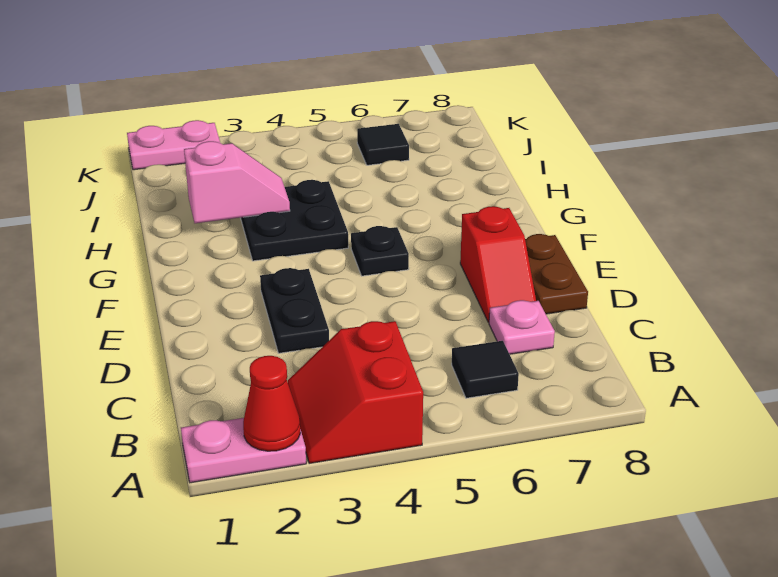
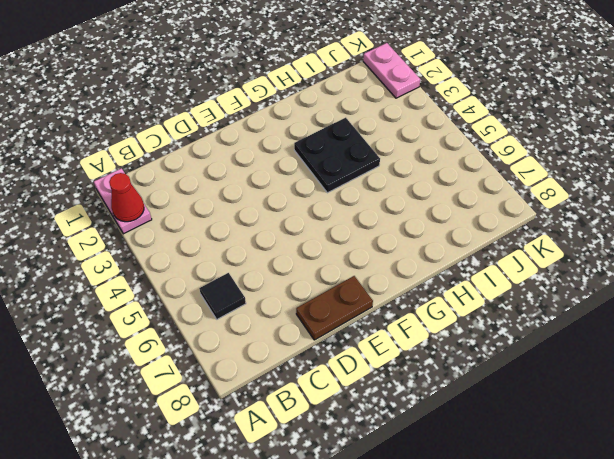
none -> red slope A3:B4 level 1 top 4
none -> pink plate C7 level 1
none -> black plate D3:E3 level 1

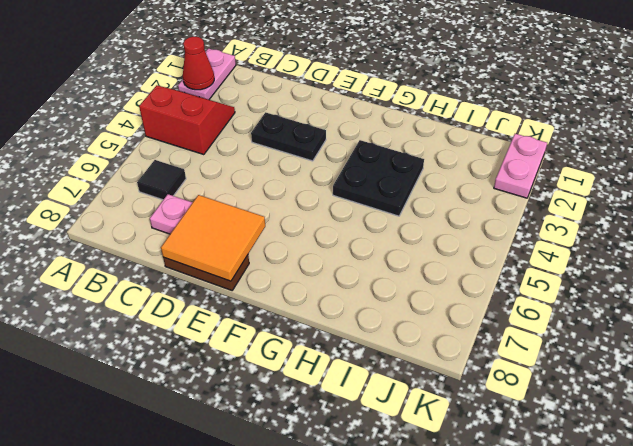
orange tile D7:E8 level 2 -> none
none -> red slope D7:E7 level 1 top E
none -> black plate F5 level 1
none -> black tile J6 level 1

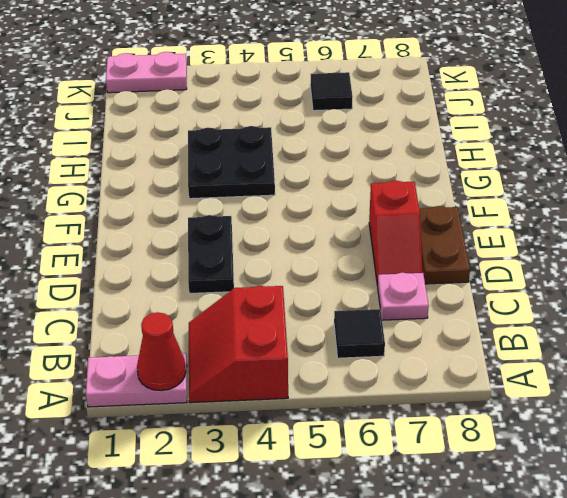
none -> black plate F5 level 1
none -> pink slope H2:H3 level 2 top 2

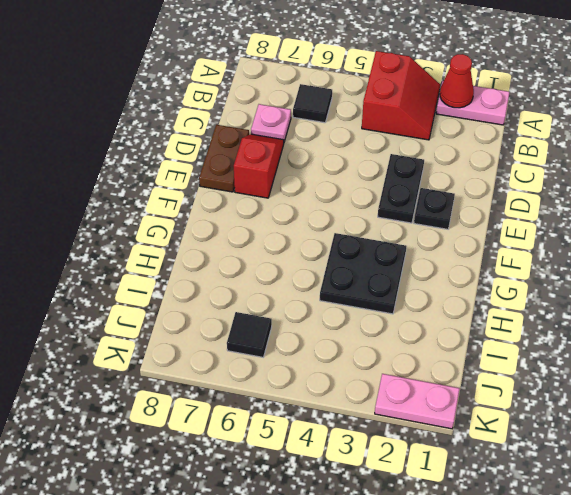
black plate E2 level 1 -> black plate F5 level 1
none -> pink slope H2:H3 level 2 top 2

